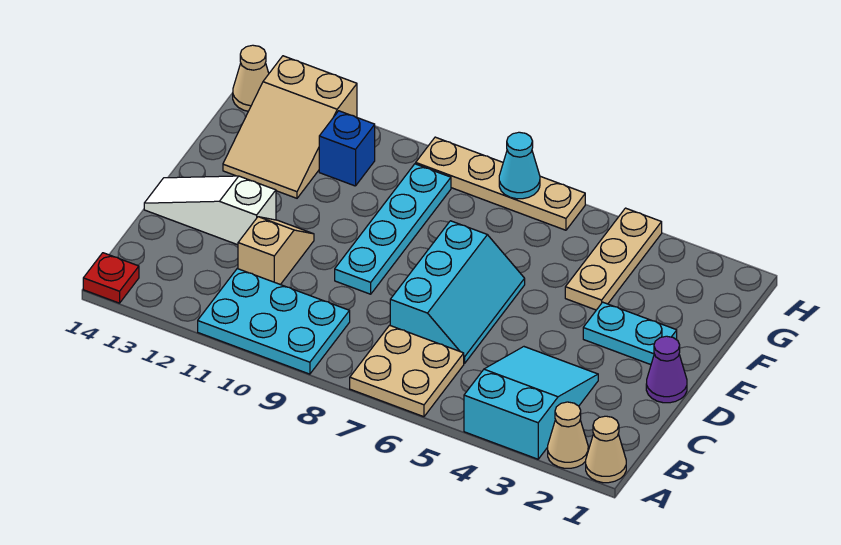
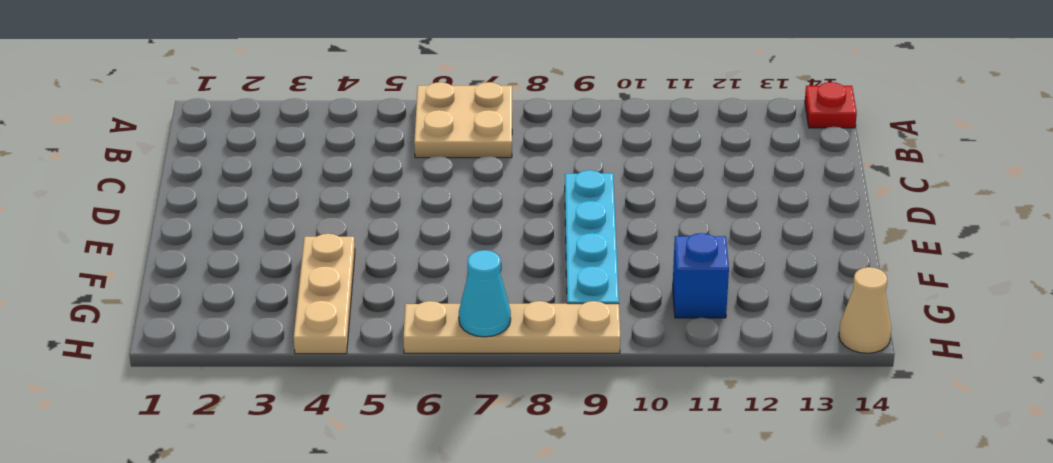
none -> tan cone A1 level 1
none -> tan cone A2 level 1
none -> cyan slope A3:C4 level 1 top A

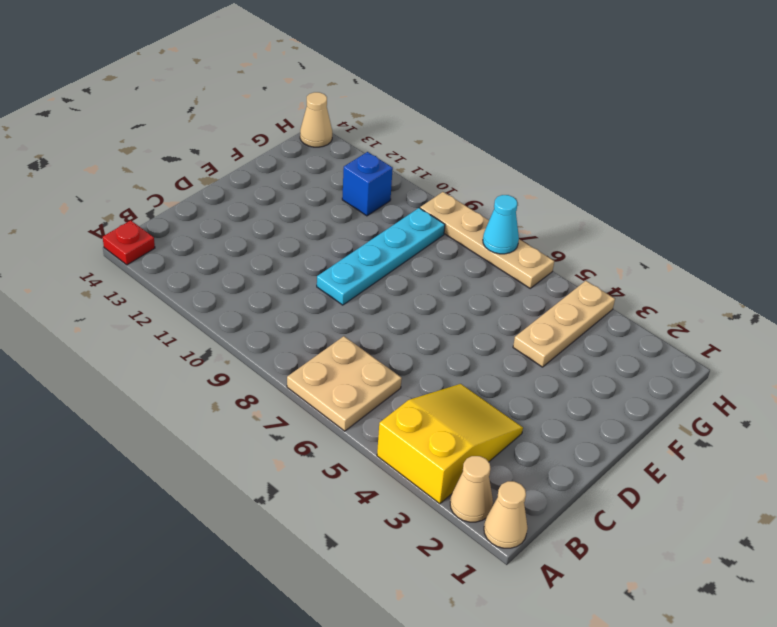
yellow slope A3:C4 level 1 top A -> cyan slope A3:C4 level 1 top A
none -> cyan plate A9:B11 level 1
none -> cyan slope C6:E7 level 1 top 7
none -> tan slope C11:D11 level 1 top C

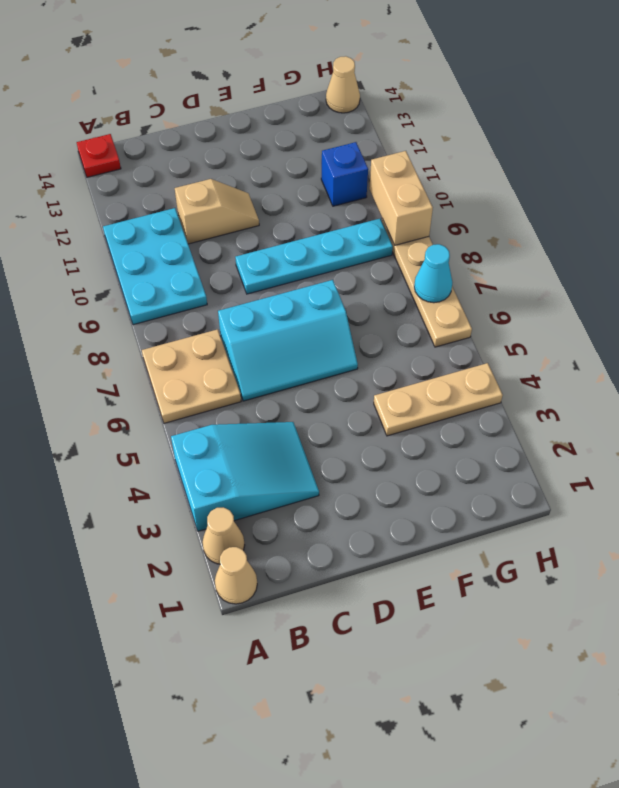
tan brick H9:H10 level 2 -> none
none -> purple cone D1 level 1
none -> white slope D12:D14 level 1 top 12
none -> cyan plate E2:E3 level 1

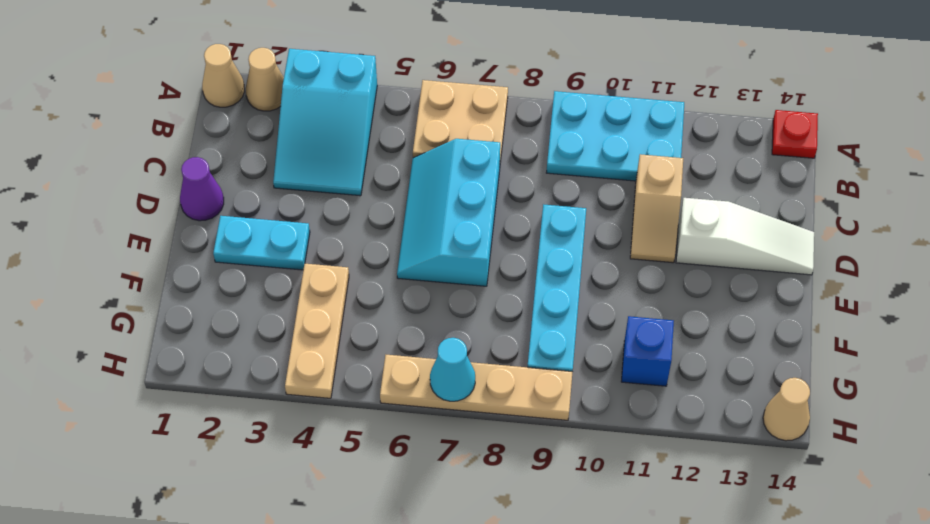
none -> tan slope F12:H13 level 1 top H

